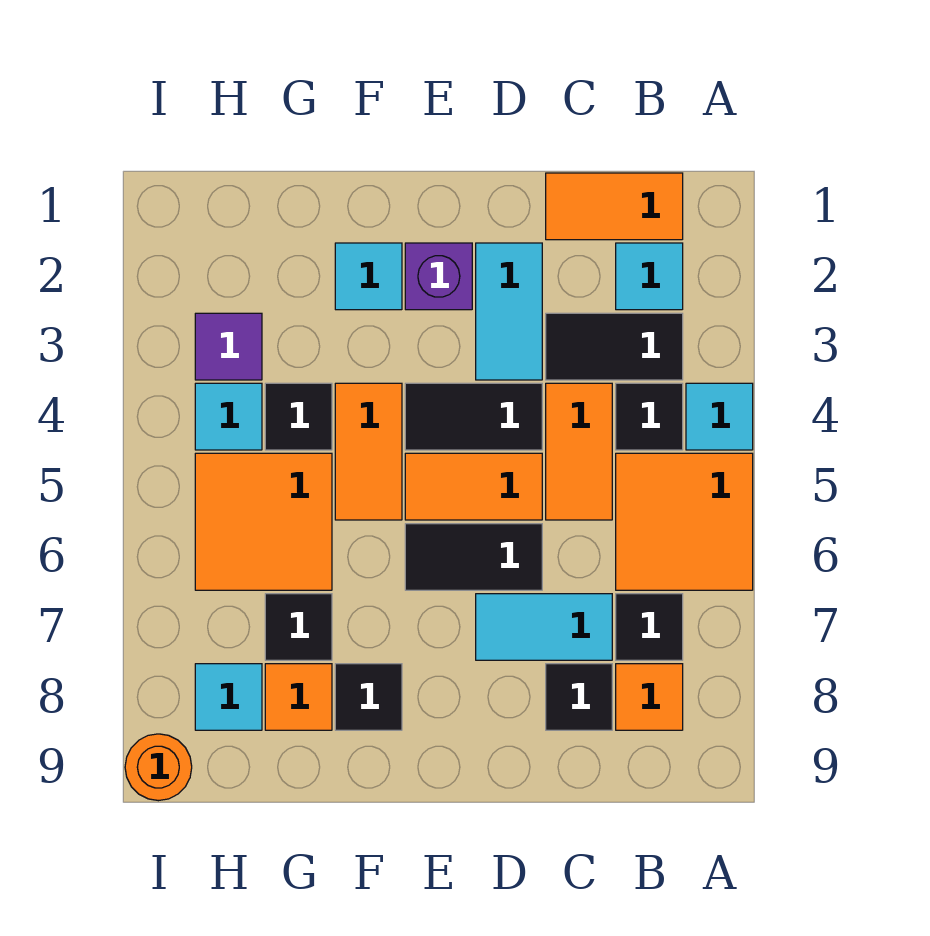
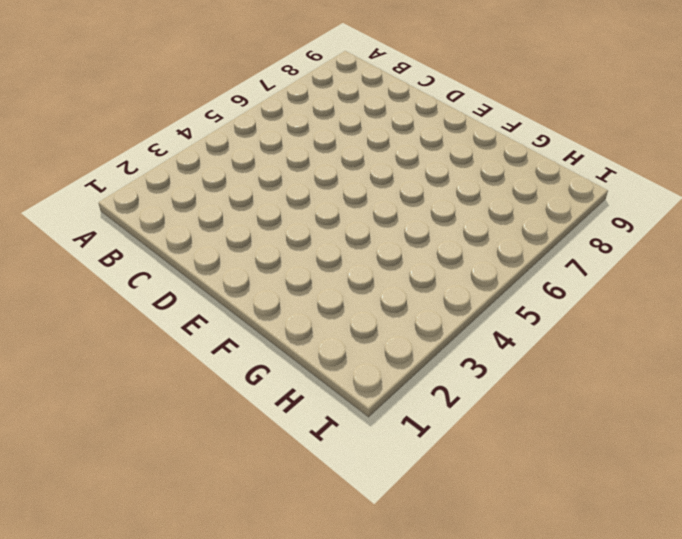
none -> cyan tile A4 level 1
none -> orange tile A5:B6 level 1
none -> orange tile B1:C1 level 1

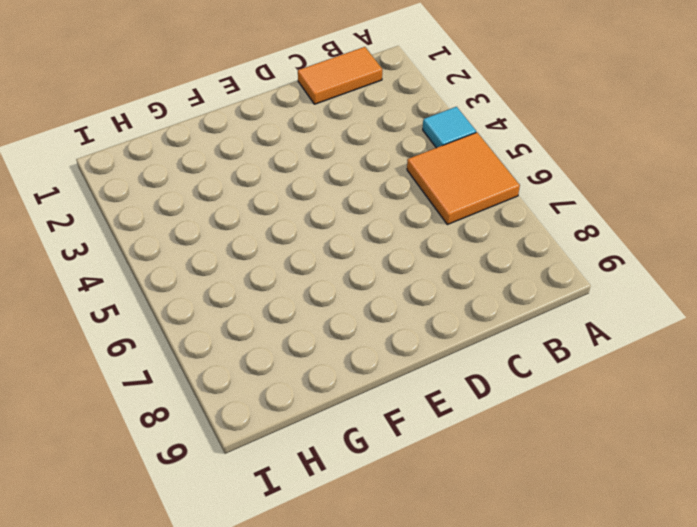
none -> cyan tile B2 level 1
none -> black tile B3:C3 level 1
none -> black tile B4 level 1

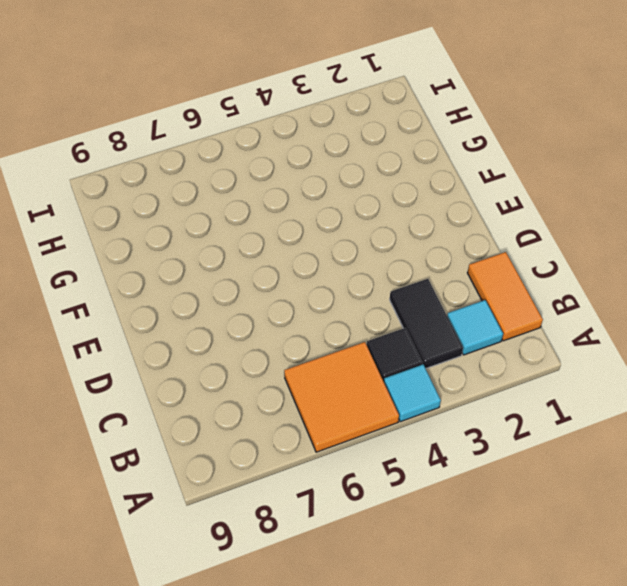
none -> black tile B7 level 1
none -> orange tile B8 level 1
none -> orange tile C4:C5 level 1

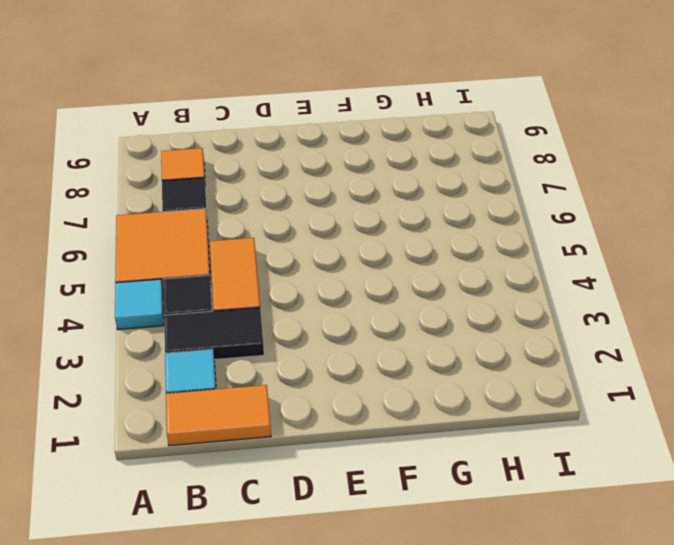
none -> cyan tile C7:D7 level 1
none -> black tile C8 level 1
none -> cyan tile D2:D3 level 1

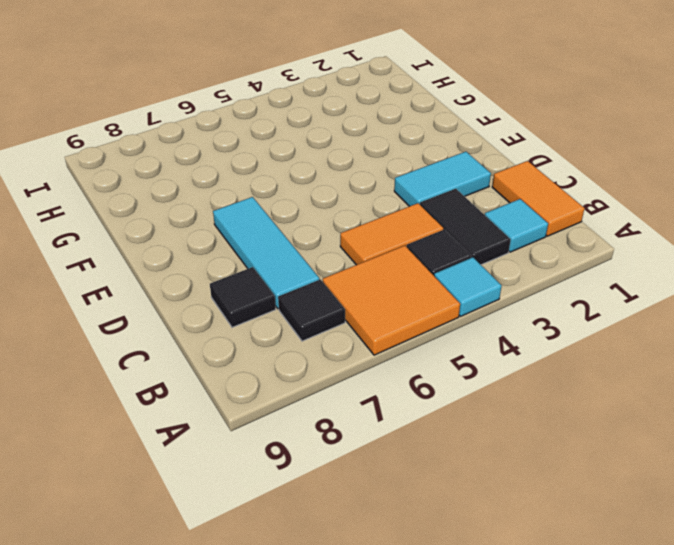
cyan tile C7:E7 level 1 -> cyan tile C7:D7 level 1
none -> orange tile B8 level 1
none -> black tile D4:E4 level 1
none -> orange tile D5:E5 level 1

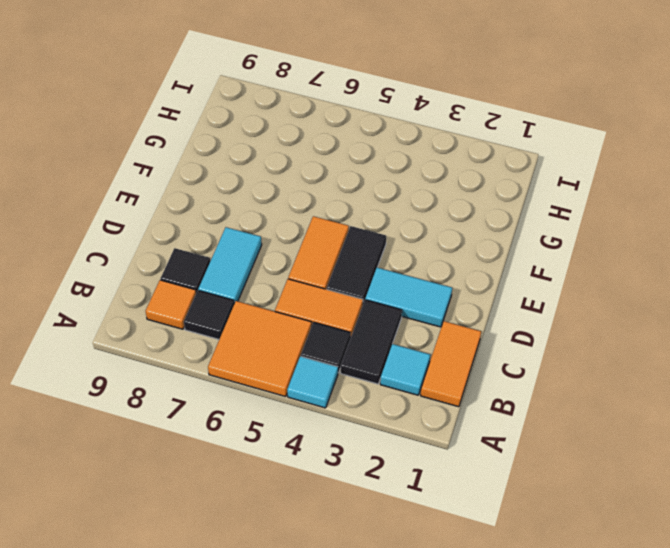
none -> black tile D6:E6 level 1
none -> purple brick E2 level 1
none -> cyan tile F2 level 1

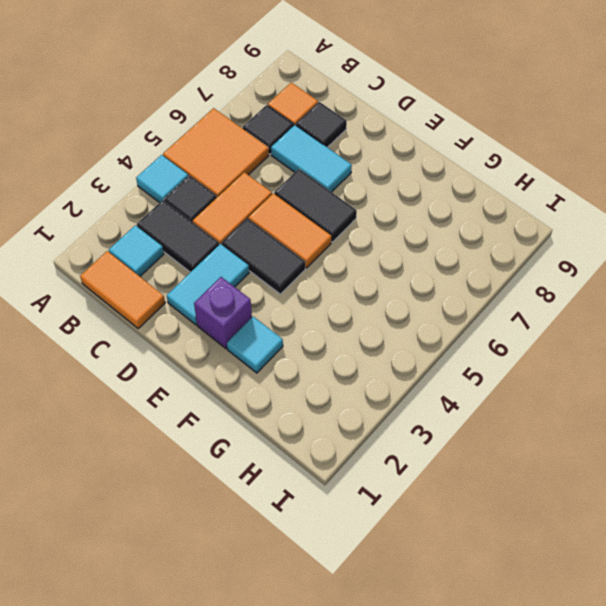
none -> orange tile F4:F5 level 1
none -> black tile F8 level 1
none -> black tile G4 level 1

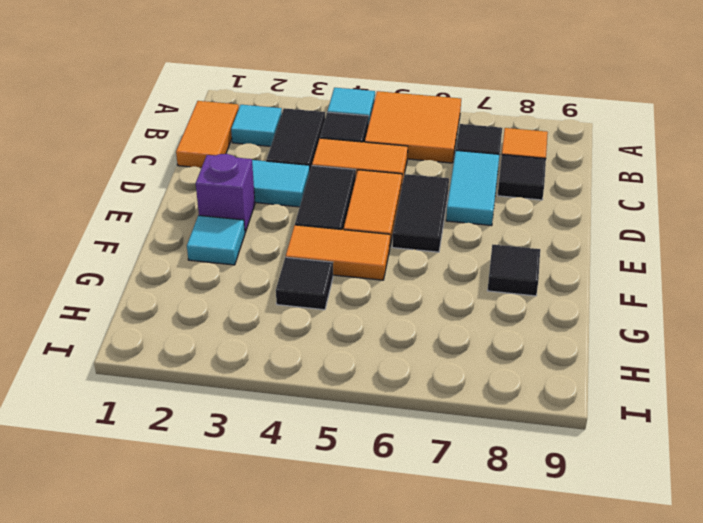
none -> orange tile G5:H6 level 1
none -> black tile G7 level 1
none -> orange tile G8 level 1

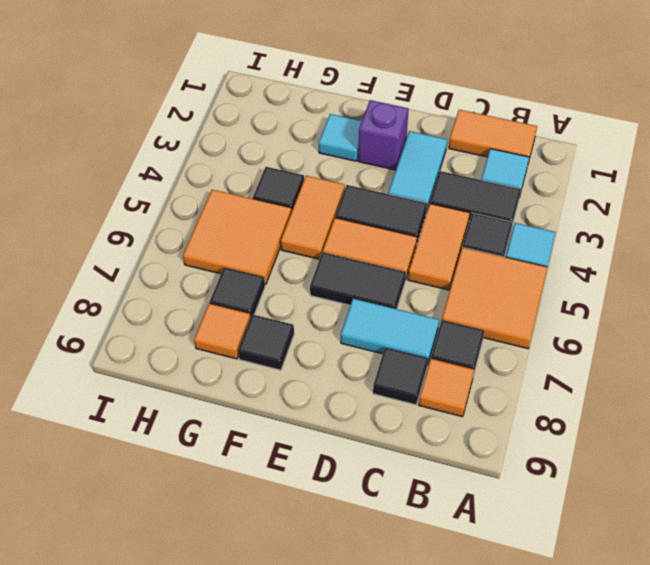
none -> purple tile H3 level 1
none -> cyan tile H4 level 1
none -> cyan tile H8 level 1

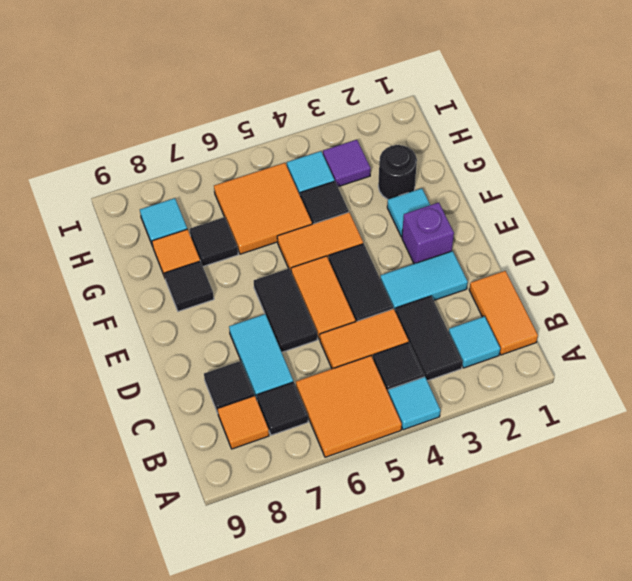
black round brick G2 level 1 -> none
none -> orange round brick I9 level 1

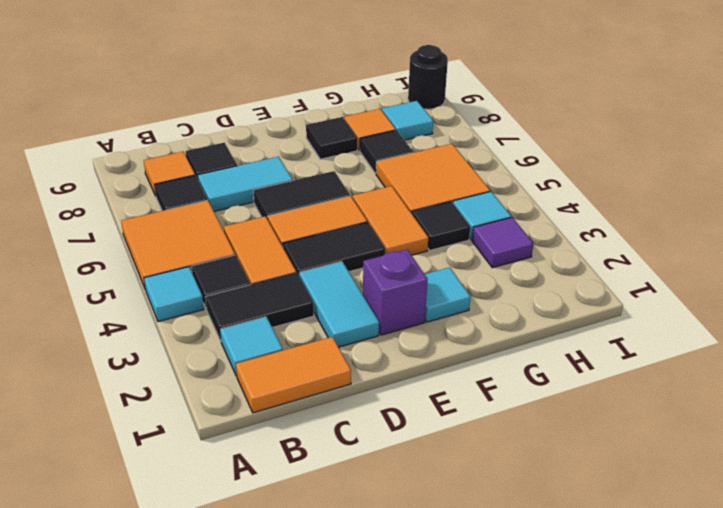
black round brick I9 level 1 -> orange round brick I9 level 1

